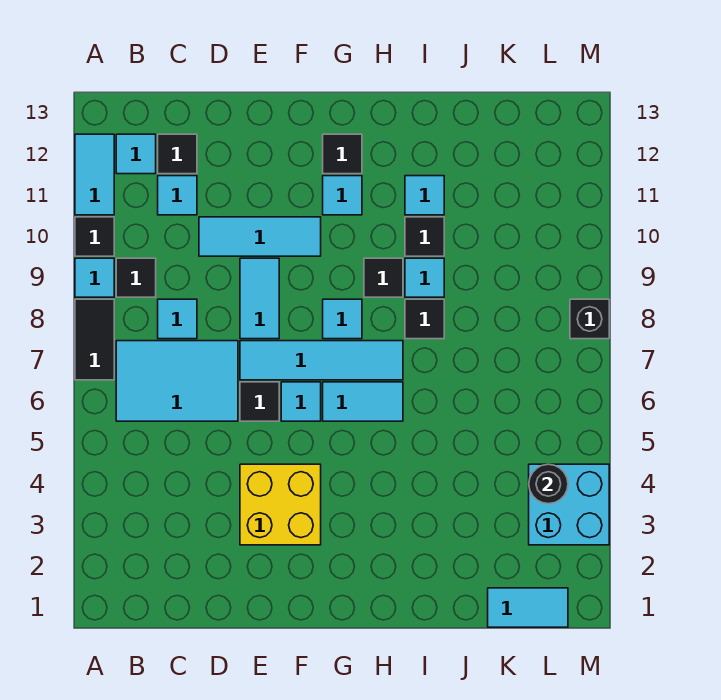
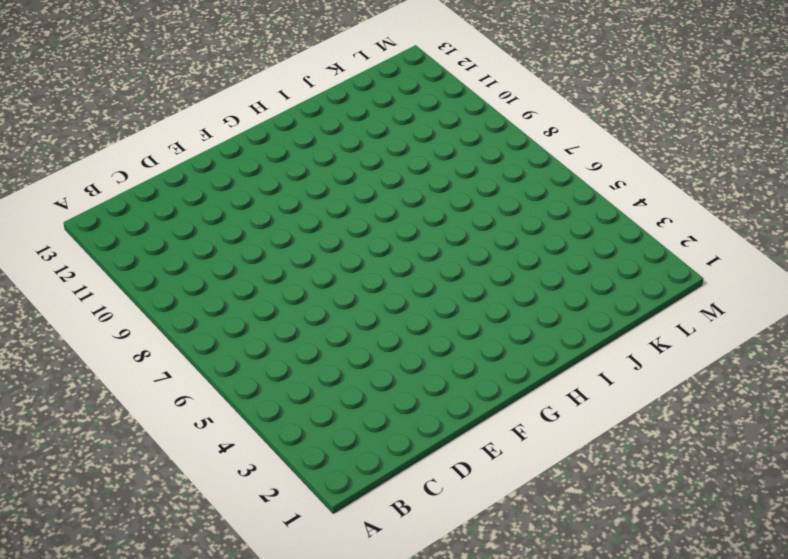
none -> black tile A7:A8 level 1
none -> cyan tile A9 level 1
none -> black tile A10 level 1

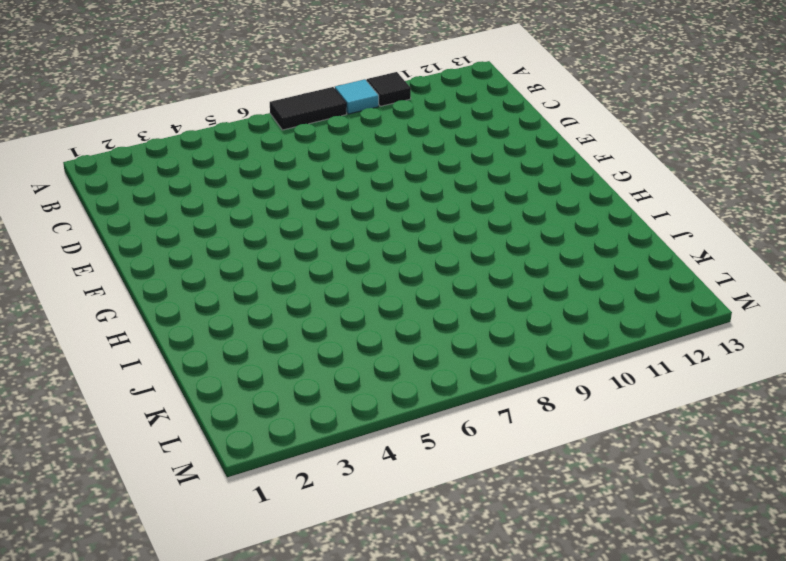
none -> cyan tile A11:A12 level 1
none -> cyan tile B6:D7 level 1
none -> black tile B9 level 1

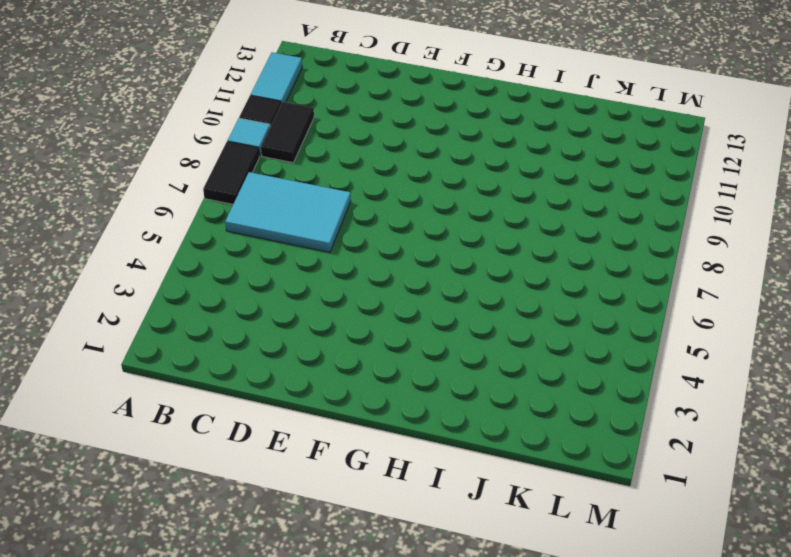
black tile B9:B10 level 1 -> black tile B9 level 1
none -> cyan tile B12 level 1
none -> cyan tile C8 level 1
none -> cyan tile C11 level 1

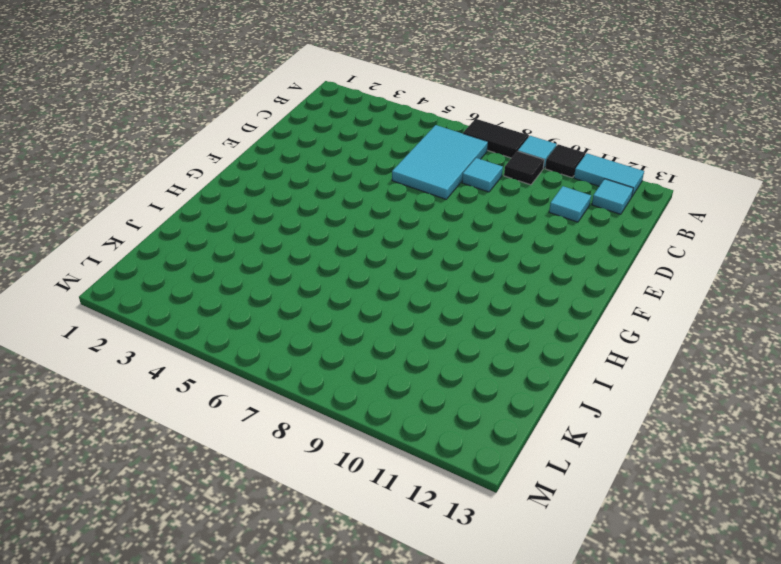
none -> black tile C12 level 1
none -> cyan tile D10:F10 level 1
none -> yellow brick E3:F4 level 1

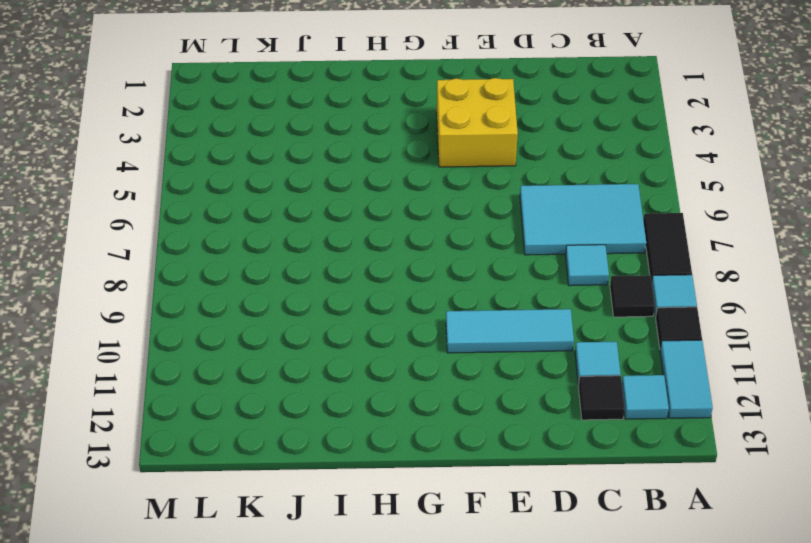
none -> black tile E6 level 1
none -> cyan tile E7:H7 level 1
none -> cyan tile E8:E9 level 1

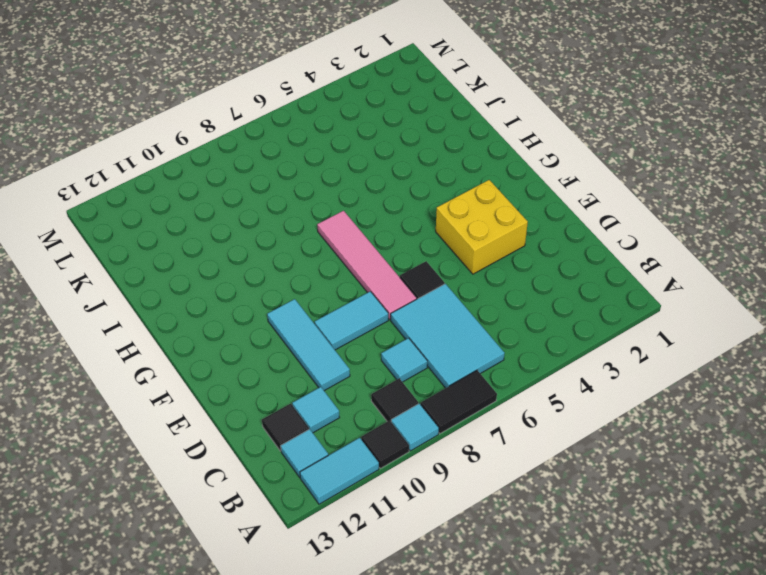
pink tile E7:H7 level 1 -> cyan tile E7:H7 level 1
none -> cyan tile F6 level 1
none -> cyan tile G6:H6 level 1
none -> cyan tile G8 level 1

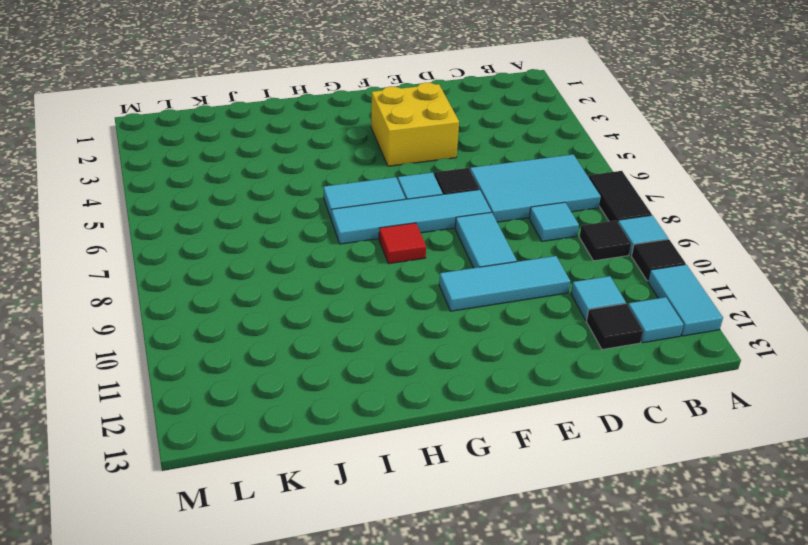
red tile G8 level 1 -> cyan tile G8 level 1
none -> cyan tile G11 level 1
none -> black tile G12 level 1
none -> black tile H9 level 1

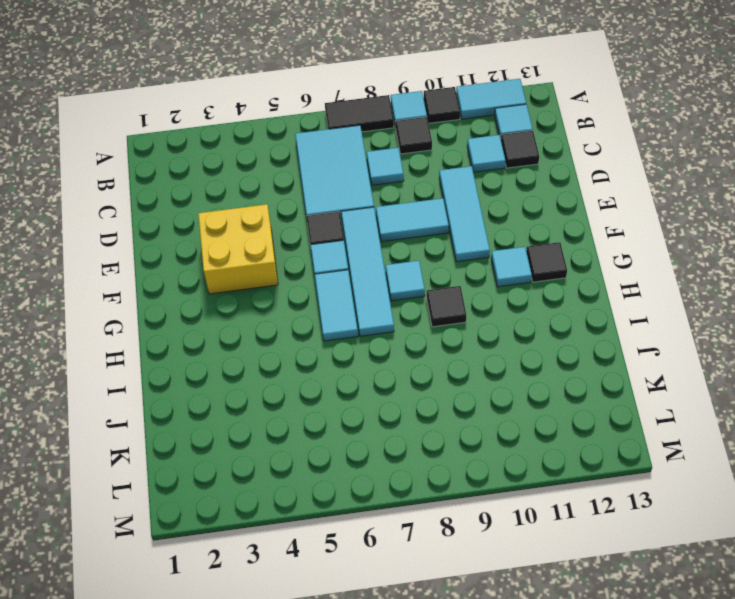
none -> black tile I8 level 1
none -> cyan tile I9 level 1
none -> black tile I10 level 1

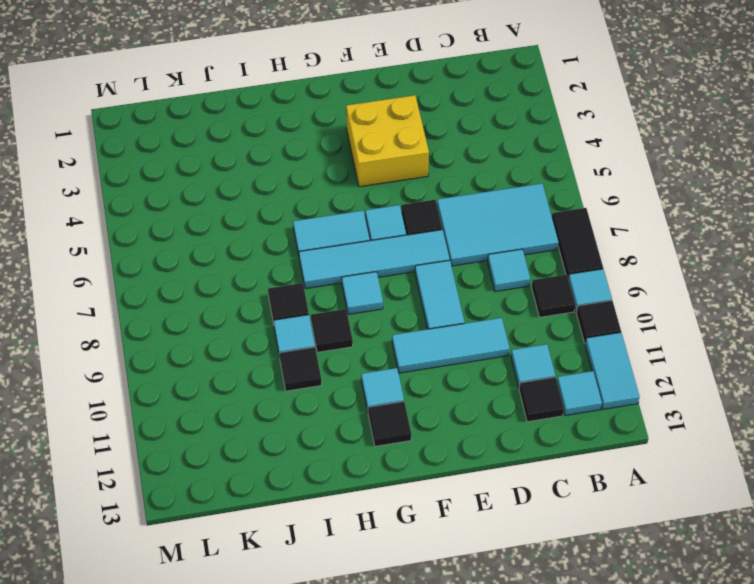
none -> cyan tile I11 level 1
none -> cyan tile K1:L1 level 1
none -> cyan brick L3:M4 level 1

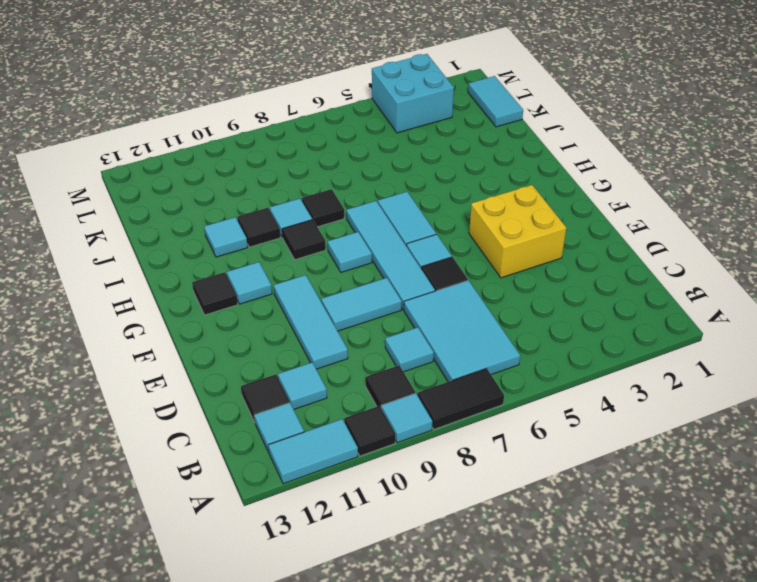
none -> black brick M8 level 1
none -> black round brick L4 level 2

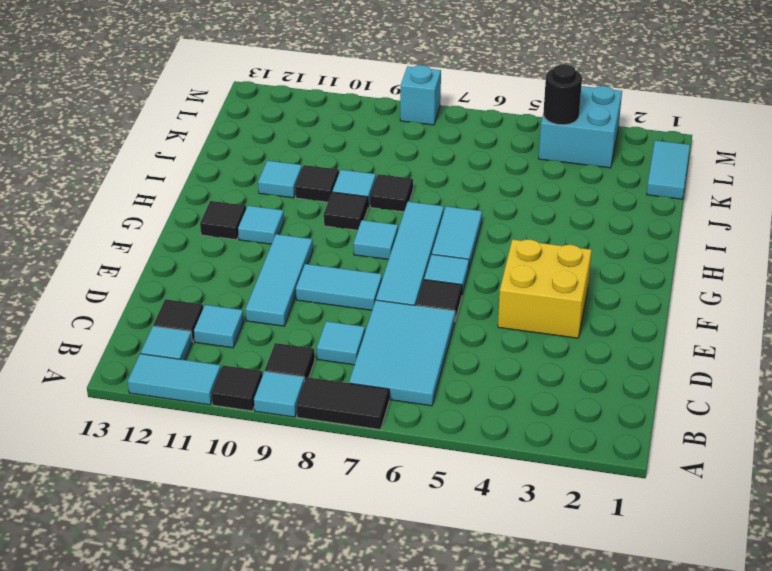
cyan brick M8 level 1 -> black brick M8 level 1

